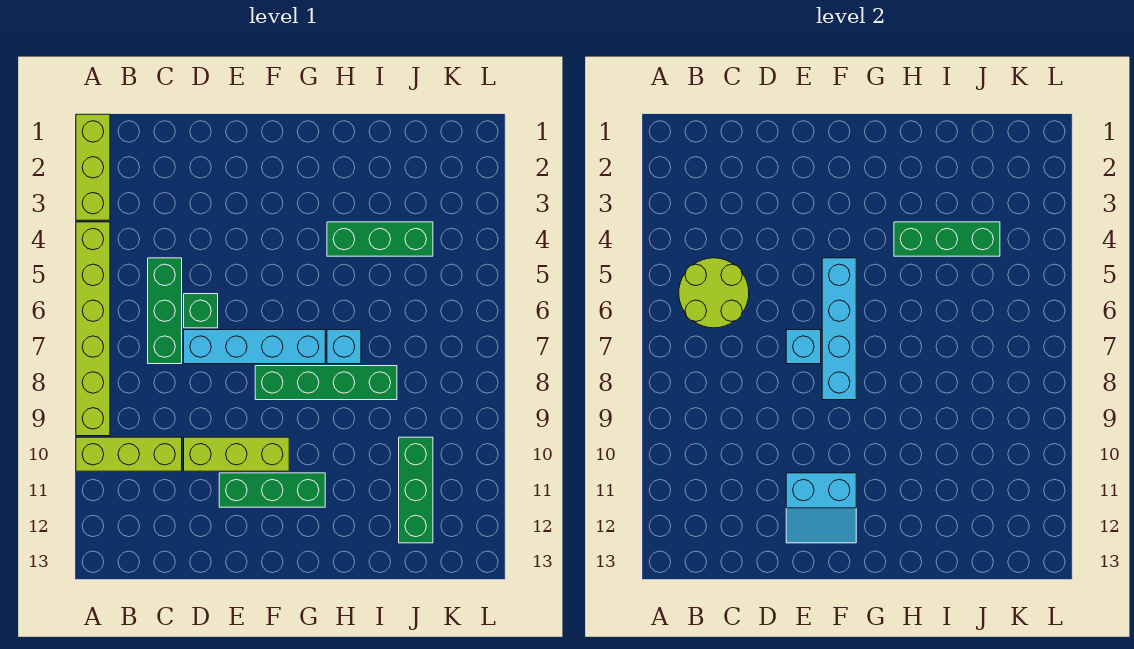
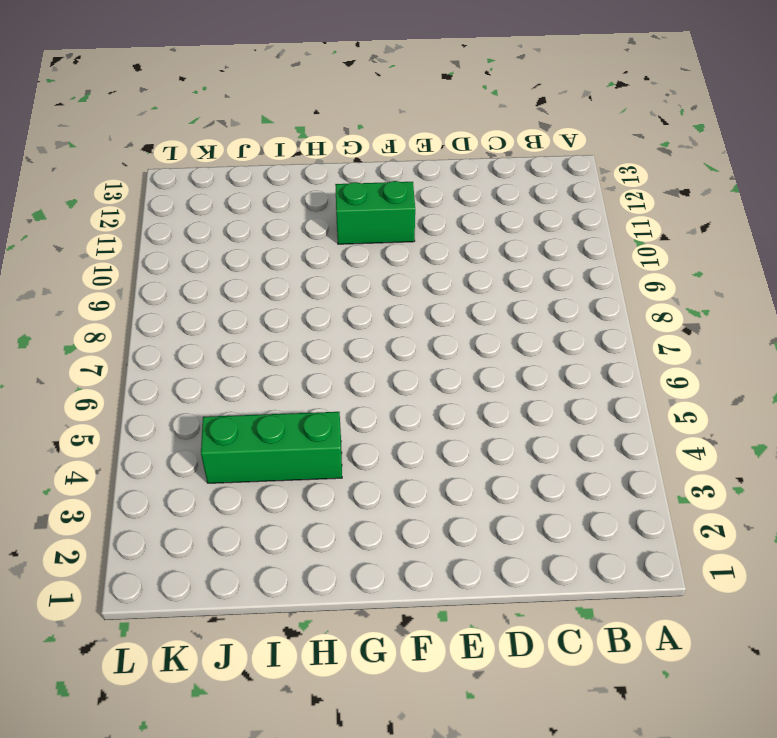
green brick F11:G11 level 1 -> green brick E11:G11 level 1
none -> lime brick A1:A3 level 1
none -> lime brick A4:A9 level 1
none -> lime brick A10:C10 level 1

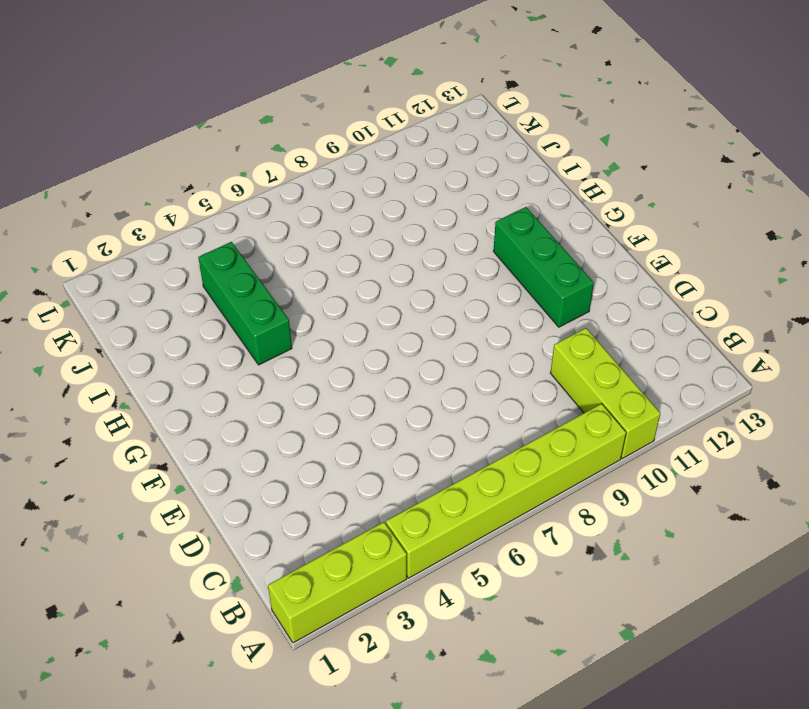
none -> green brick C5:C7 level 1
none -> green brick D6 level 1
none -> cyan brick D7:G7 level 1

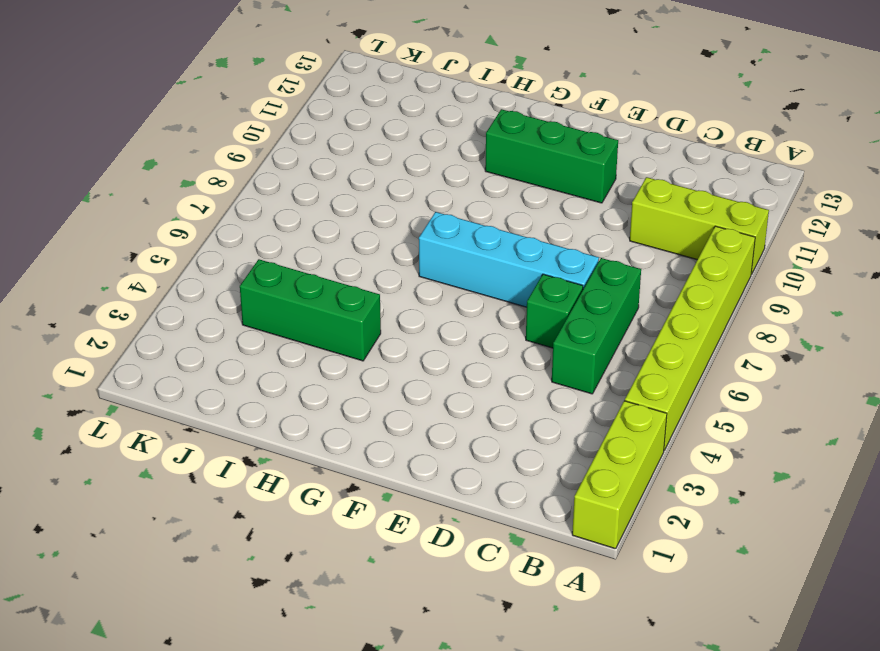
none -> lime brick D10:F10 level 1
none -> green brick F8:I8 level 1
none -> cyan brick H7 level 1

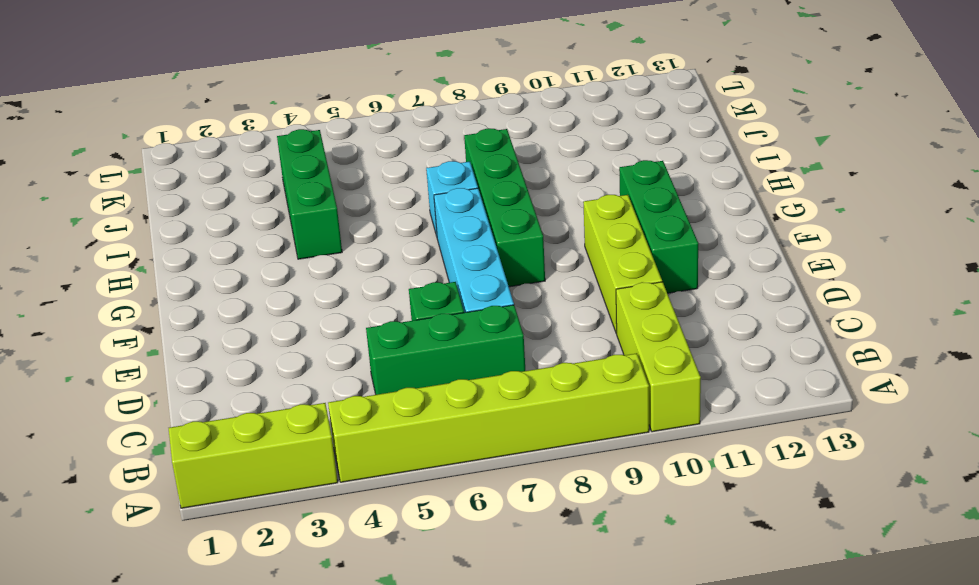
none -> green brick J10:J12 level 1
none -> lime round brick B5:C6 level 2
none -> cyan brick E7 level 2

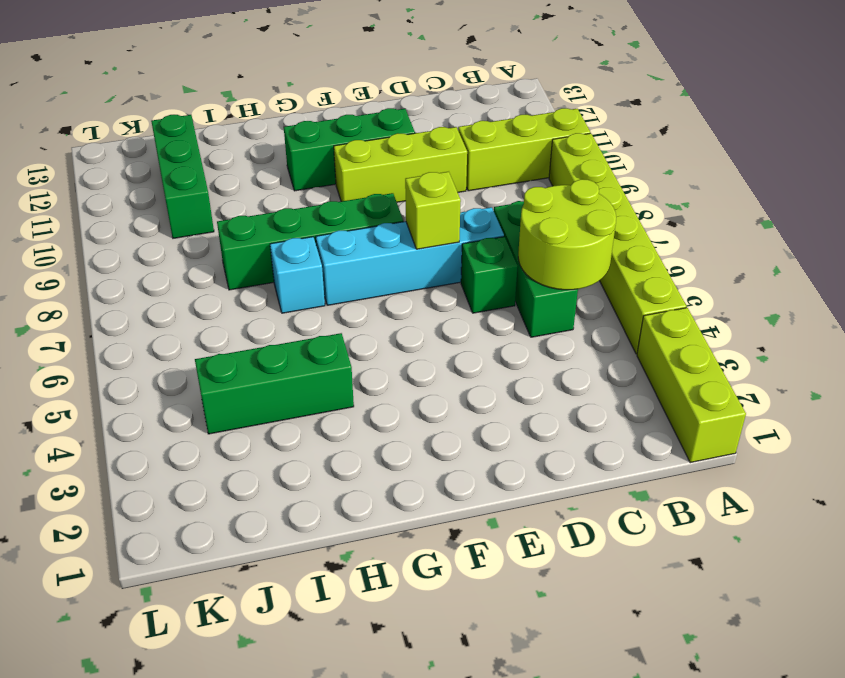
lime brick E7 level 2 -> cyan brick E7 level 2
none -> cyan slope E11:F12 level 2 top 11
none -> cyan brick F5:F8 level 2
none -> green brick H4:J4 level 2

